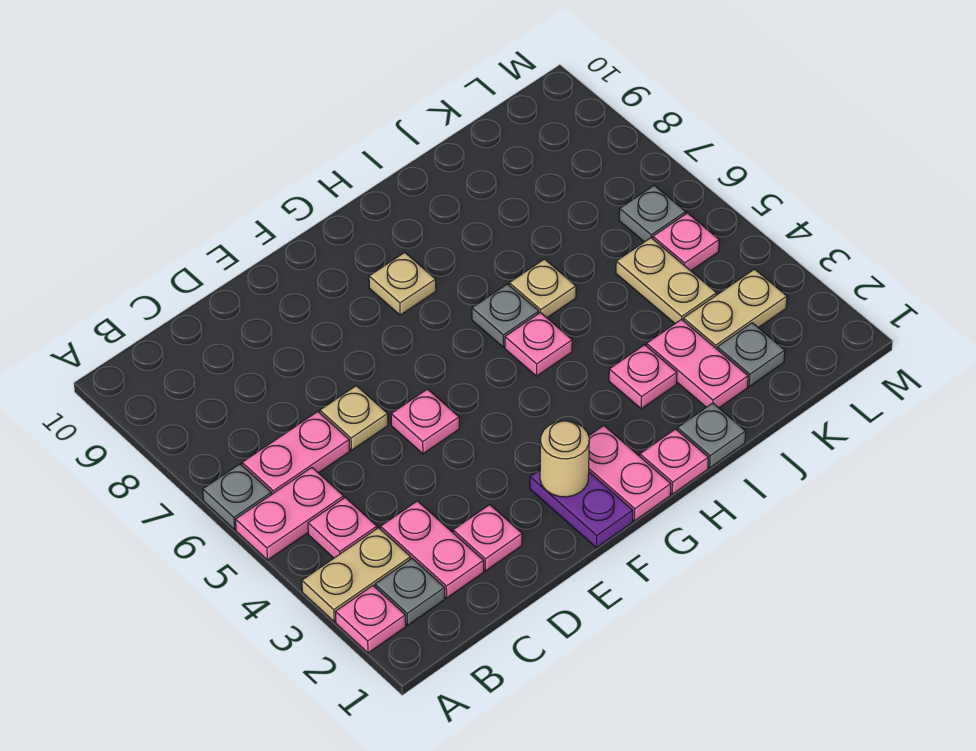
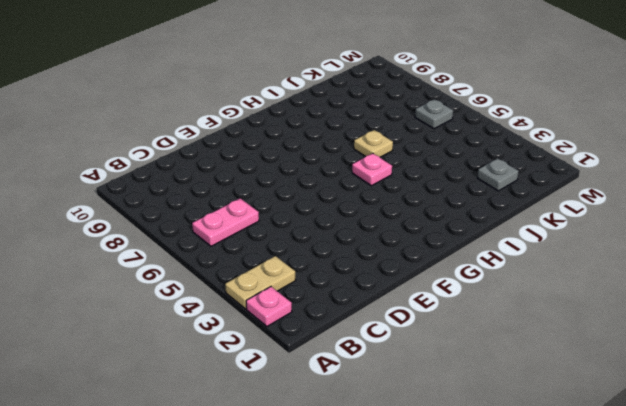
none -> pink plate A5:B5 level 1
none -> grey plate A6 level 1
none -> grey plate B2 level 1

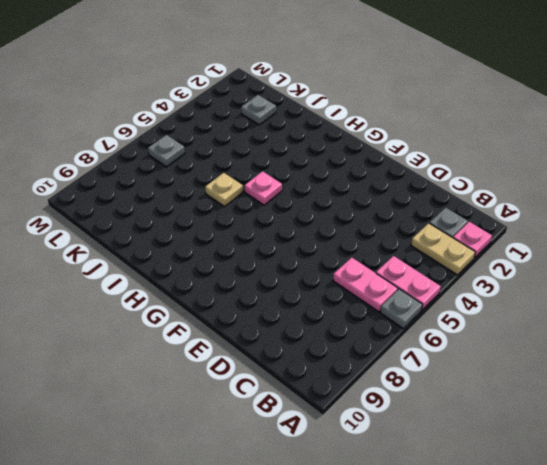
none -> pink plate B4 level 1
none -> pink plate C2:C3 level 1
none -> pink plate D2 level 1

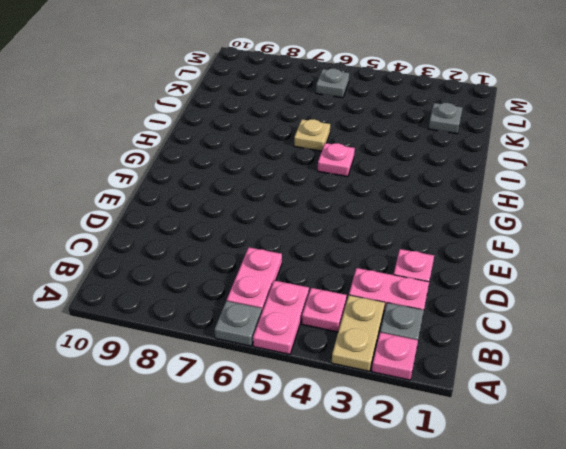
none -> tan plate D6 level 1
none -> pink plate E5 level 1
none -> purple plate F1:F2 level 1

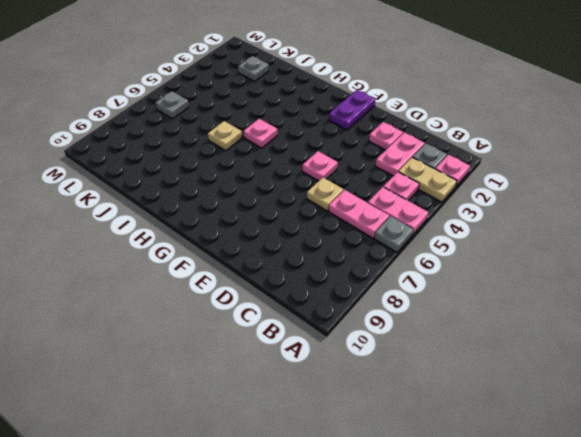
none -> pink plate G1:G2 level 1
none -> tan plate G8 level 1
none -> pink plate H1 level 1

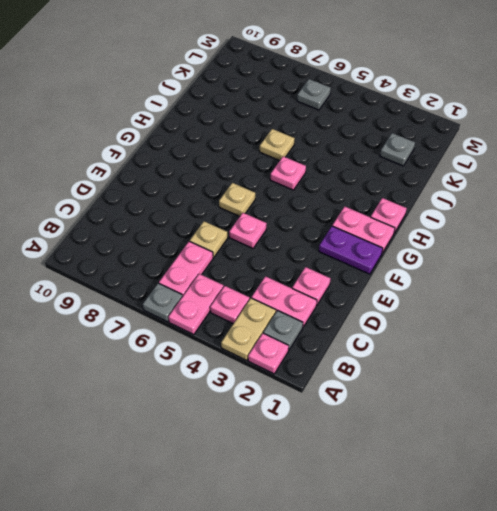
tan plate F6 level 1 -> tan plate G8 level 1
none -> grey plate H6 level 1
none -> grey plate I1 level 1
none -> pink plate I3 level 1

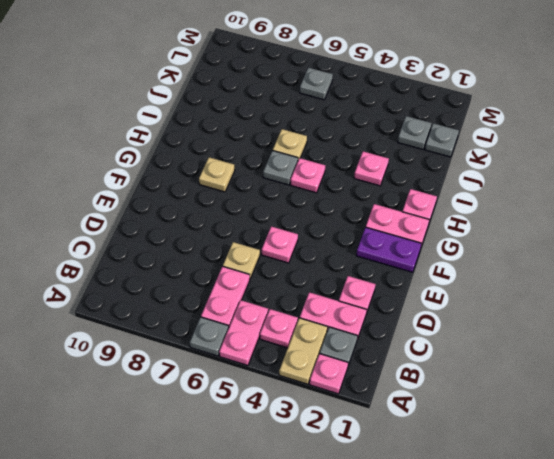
grey plate K1 level 1 -> grey plate I1 level 1
none -> pink plate J2:J3 level 1
none -> tan plate K3:L3 level 1
none -> tan plate K4:K5 level 1

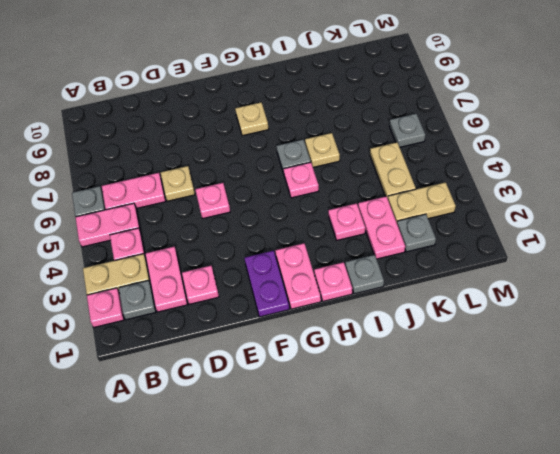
none -> pink plate L5 level 1
none -> tan round brick F2 level 2

